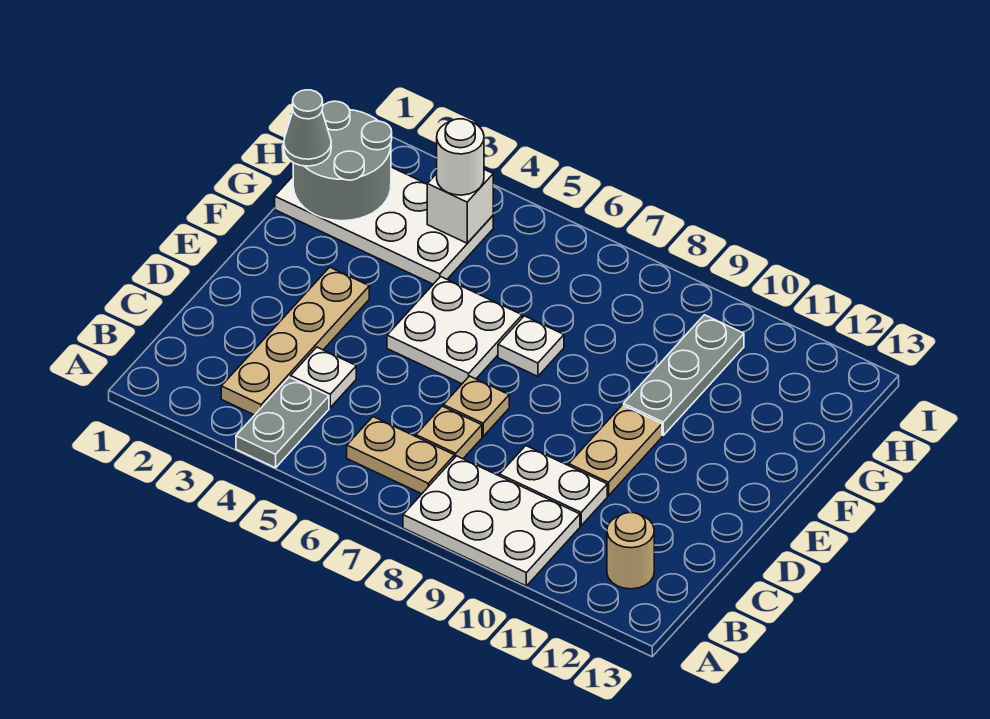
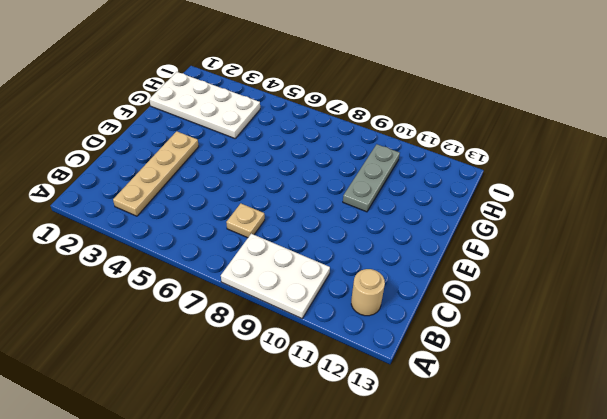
none -> grey plate A4:B4 level 1
none -> tan plate B6:B7 level 1
none -> white plate C4 level 1

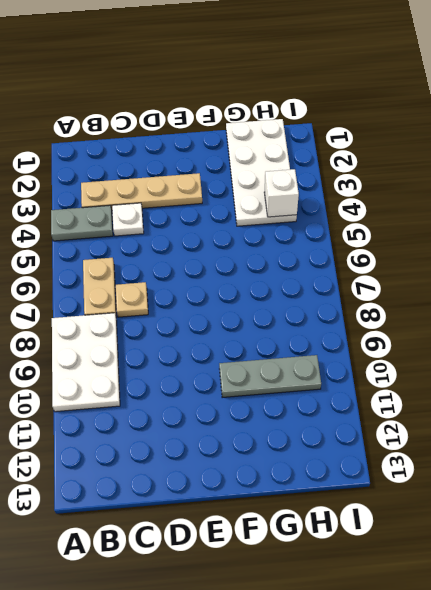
none -> tan round brick B12 level 1
none -> white plate C9:C10 level 1
none -> tan plate D7 level 1

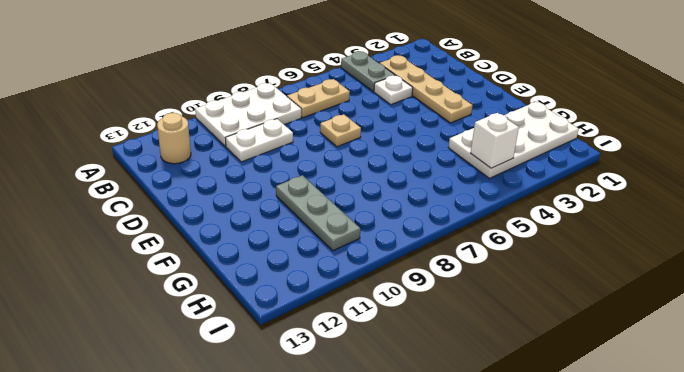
none -> tan plate C7 level 1
none -> tan plate D10:E10 level 1
none -> white plate E5:F6 level 1

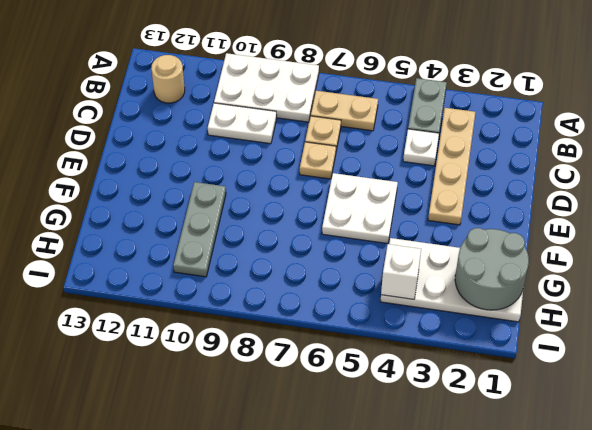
none -> tan plate D10:E10 level 1
none -> white plate F7 level 1
none -> grey cone G1 level 3

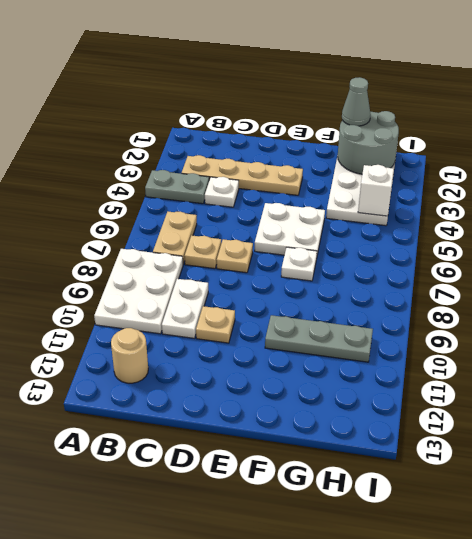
tan plate D10 level 1 -> tan plate D10:E10 level 1
none -> white round brick H4 level 3

